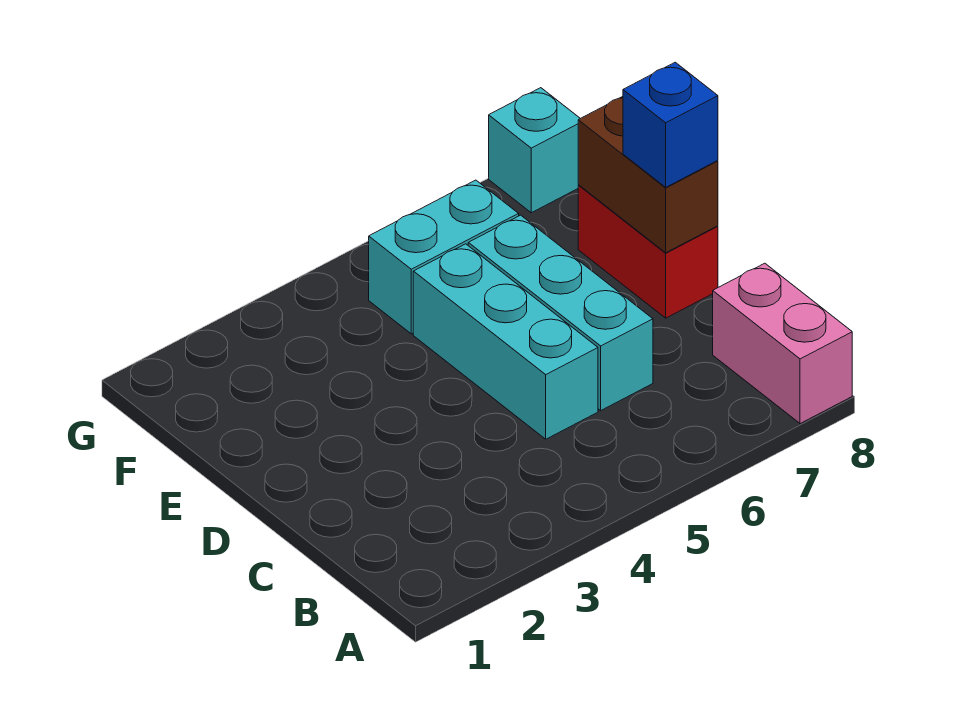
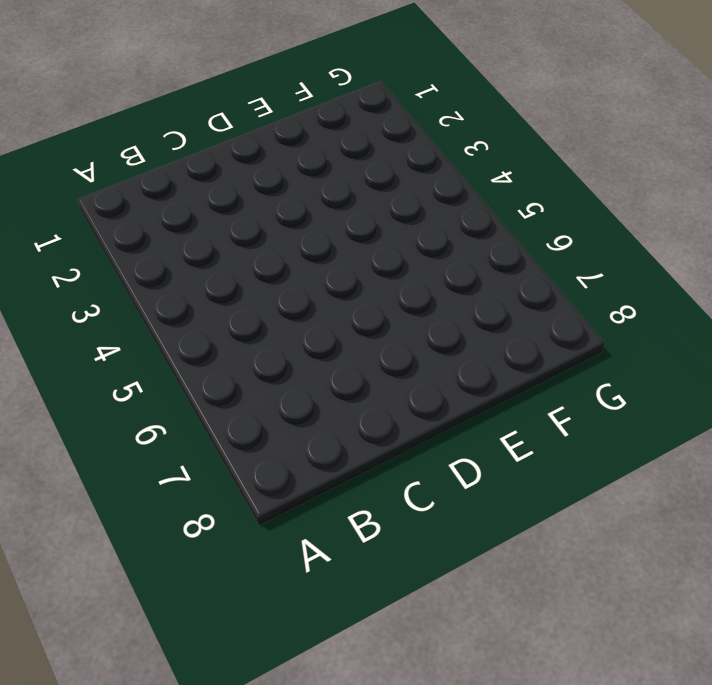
none -> pink brick A8:B8 level 1
none -> cyan brick C5:E5 level 1

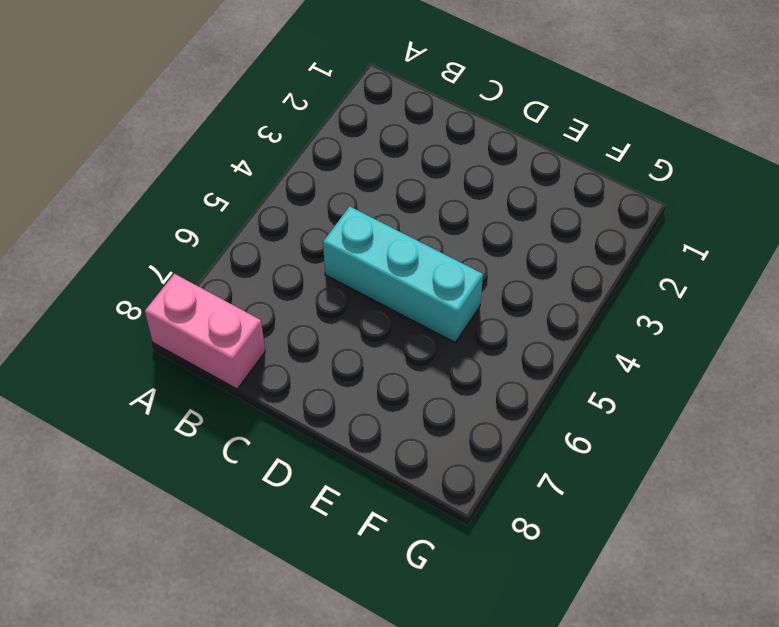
none -> cyan brick C6:E6 level 1
none -> red brick D8:E8 level 1

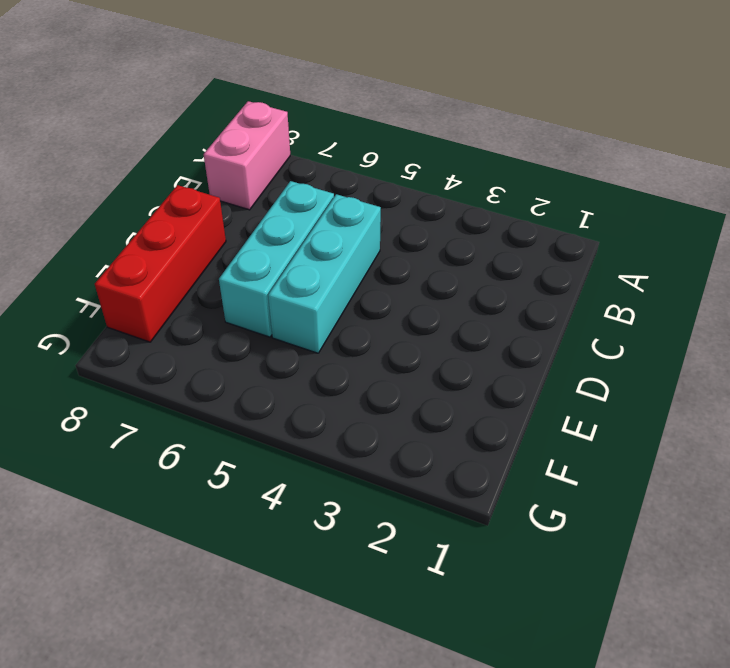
red brick D8:F8 level 1 -> red brick D8:E8 level 1
none -> cyan brick F5:F6 level 1
none -> cyan brick G8 level 1

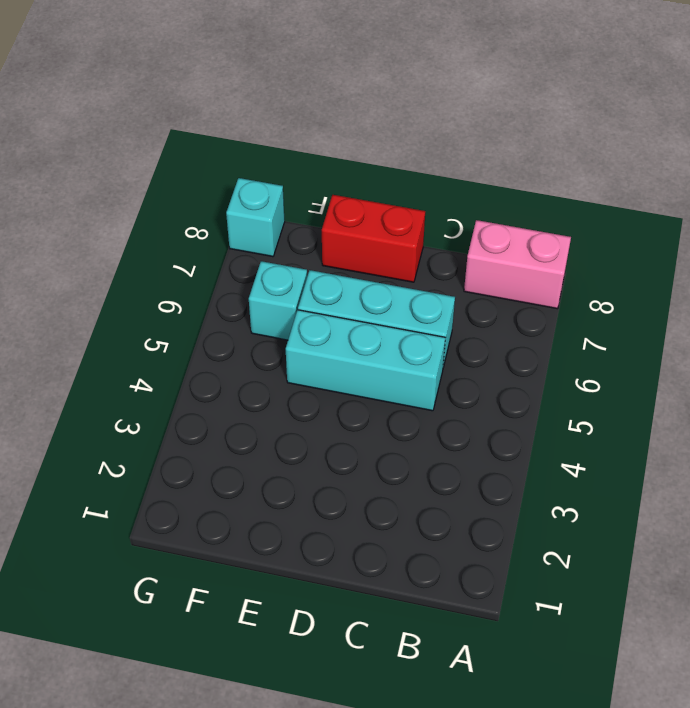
cyan brick F6 level 1 -> cyan brick F5:F6 level 1
none -> brown brick D8:E8 level 2
none -> blue brick D8 level 3

